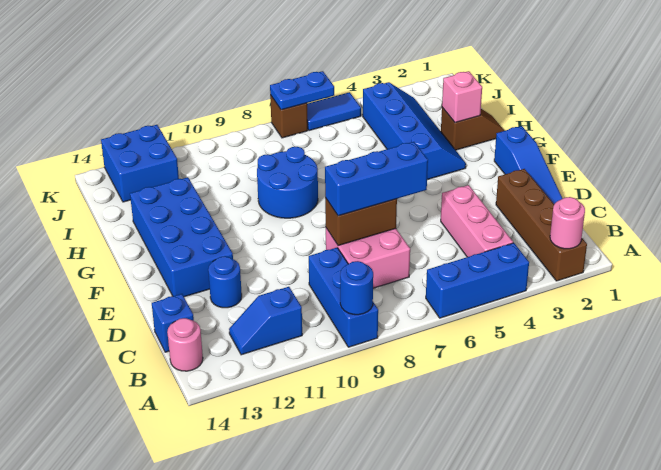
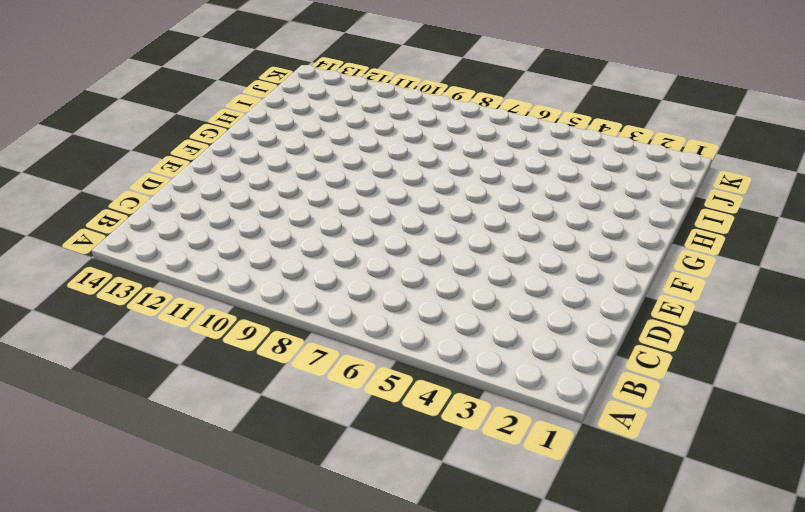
none -> brown brick A2:D2 level 1
none -> blue brick A4:A6 level 1
none -> blue brick A9:C9 level 1

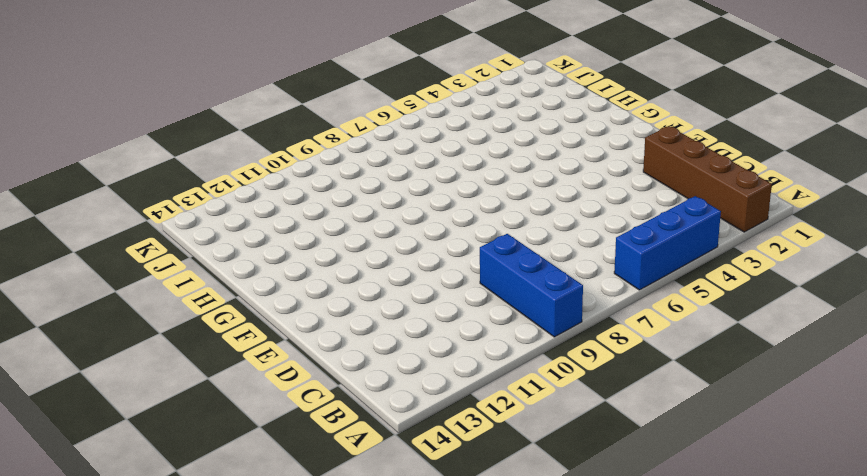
none -> pink brick B4:D4 level 1
none -> blue slope B11:B12 level 1 top 11
none -> pink round brick B14 level 1

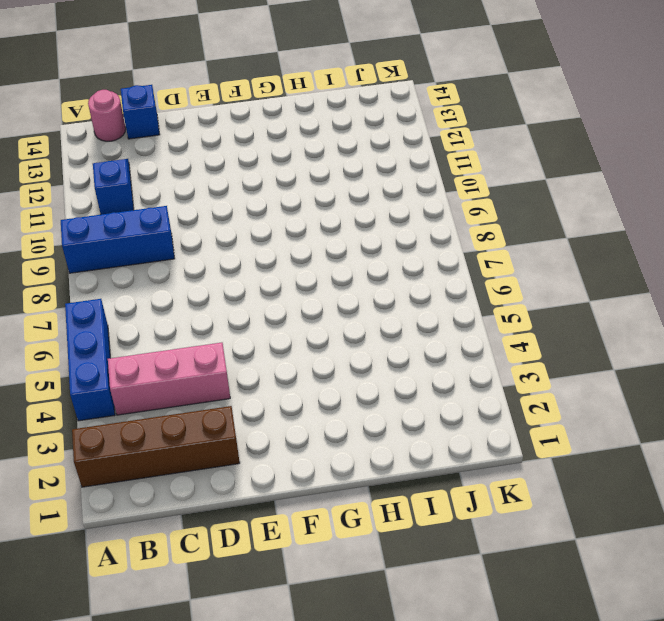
none -> pink brick C7:D8 level 1
none -> blue slope D1:F1 level 1 top F
none -> blue round brick D12 level 1

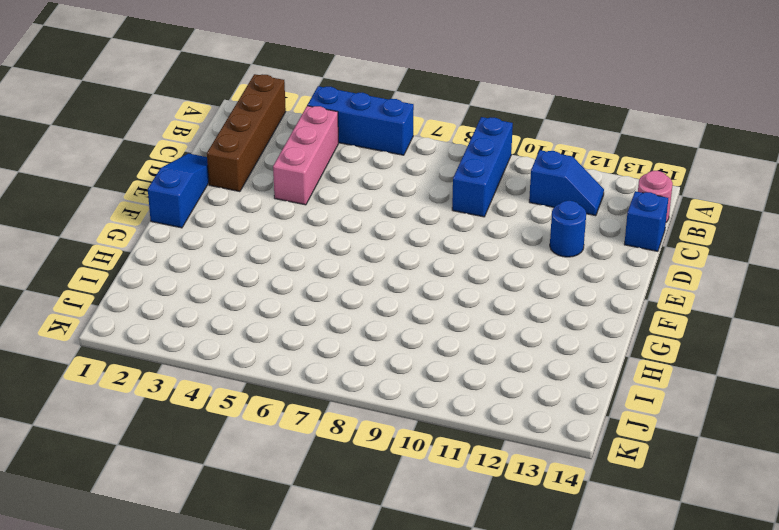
none -> pink brick C7:D8 level 1
none -> blue brick E12:H13 level 1
none -> blue slope G3:J4 level 1 top 4

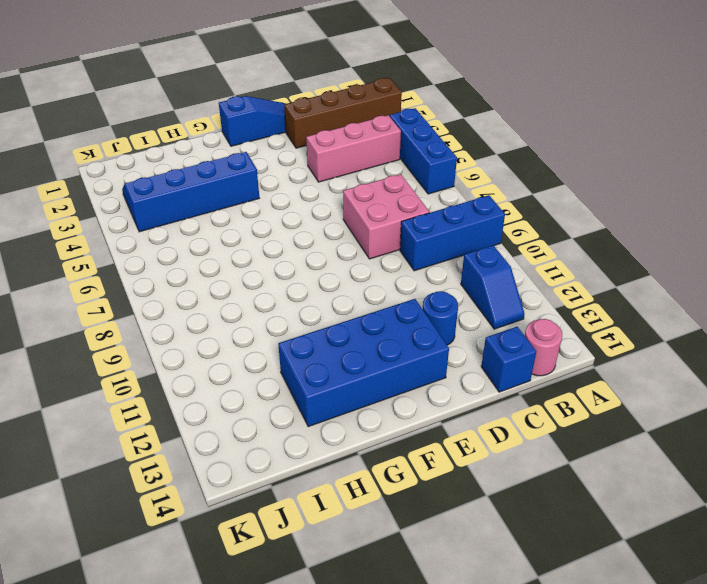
none -> blue round brick G8:H9 level 1
none -> brown slope H1:H2 level 1 top 2
none -> blue brick J12:K13 level 1

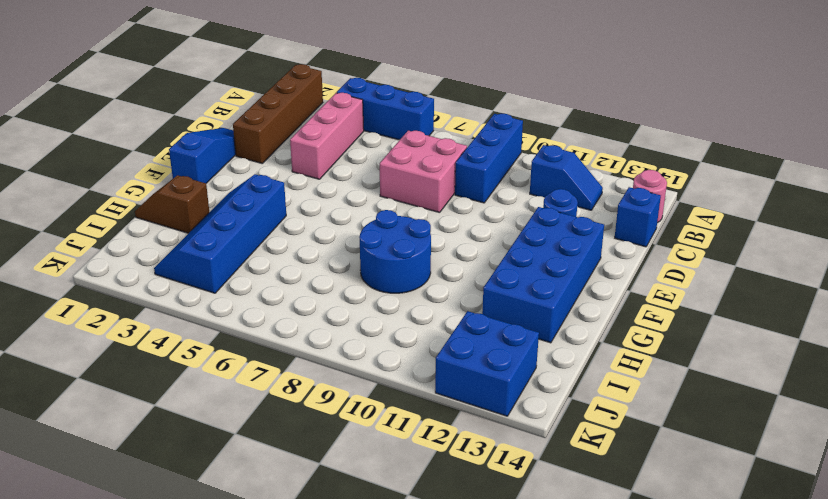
none -> blue tile K5:K6 level 1
none -> brown brick K7 level 1
none -> pink round brick A2 level 2

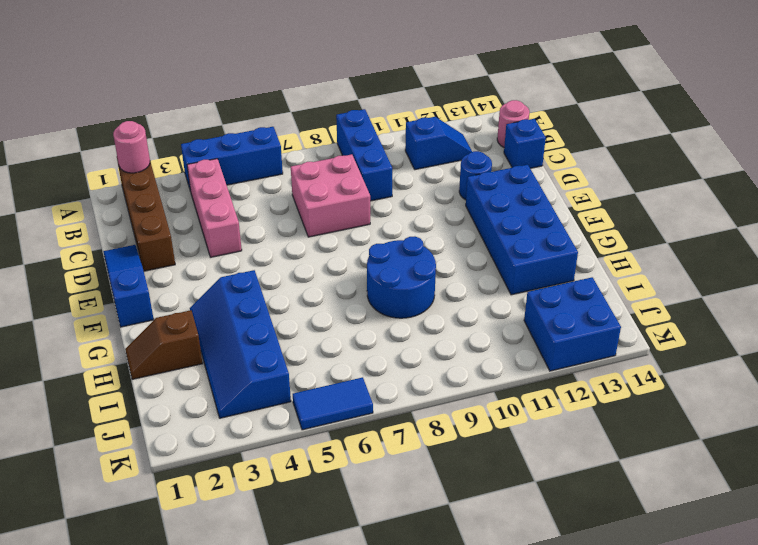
none -> brown brick K7 level 1
none -> blue round brick A9 level 2
none -> brown brick D7:D8 level 2

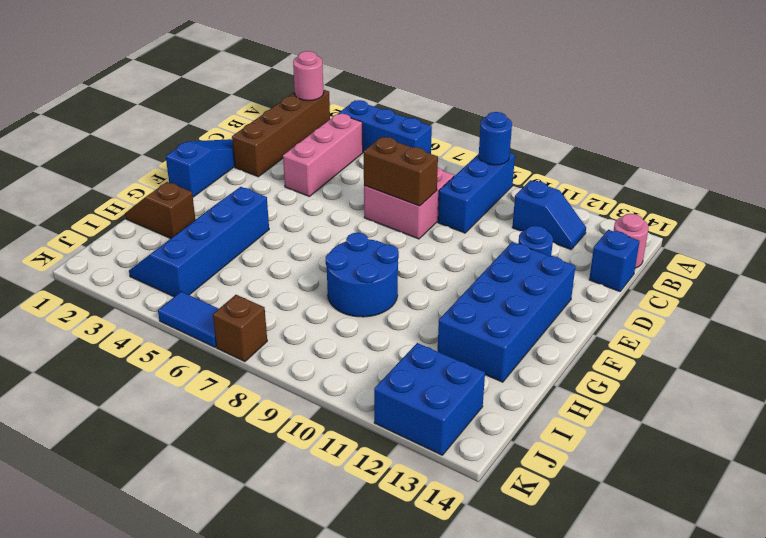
none -> pink brick H2 level 2
none -> blue plate K6:K7 level 2
none -> blue brick D6:D8 level 3

